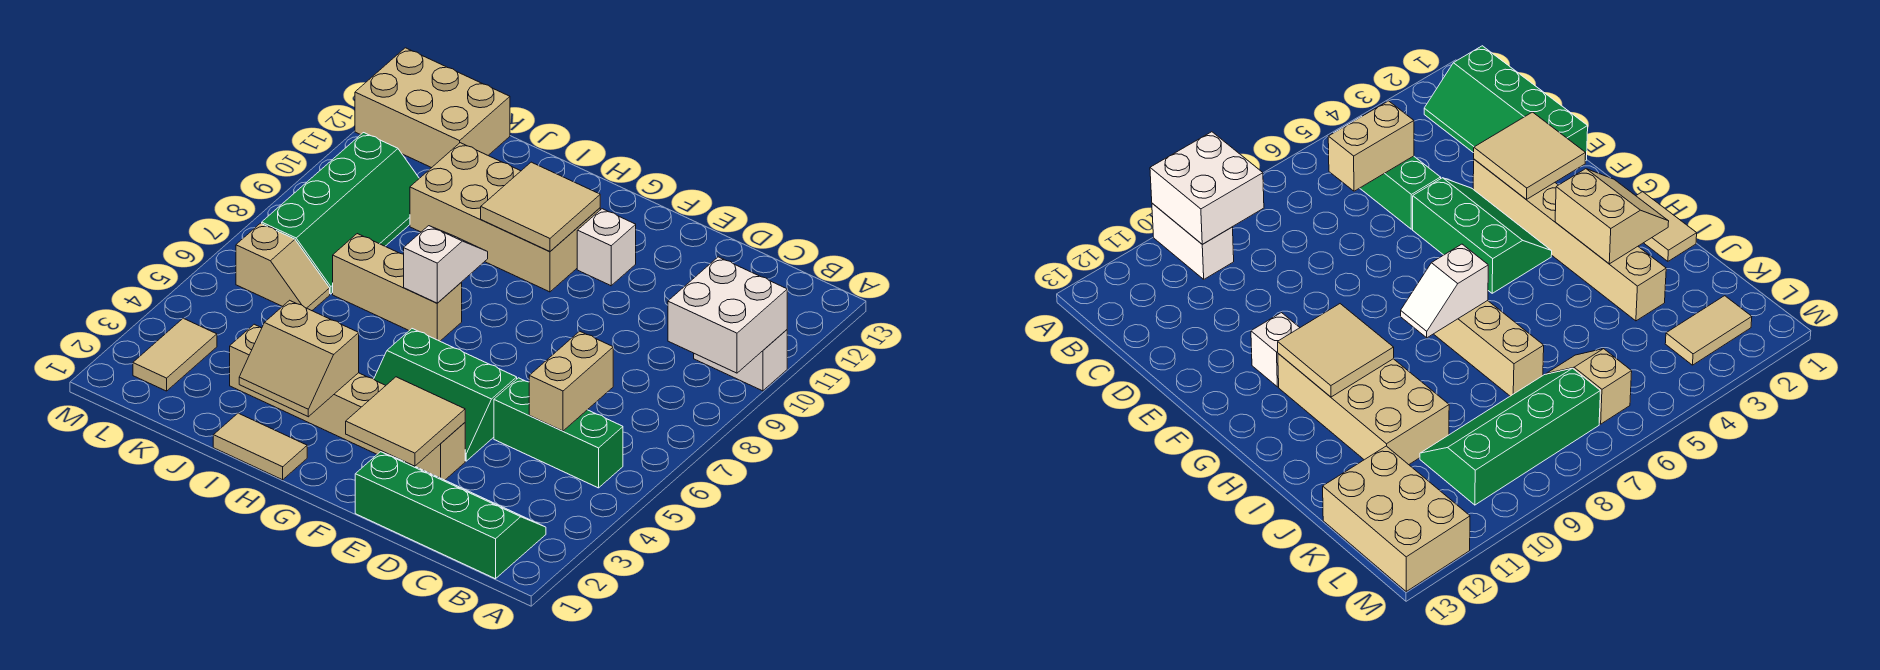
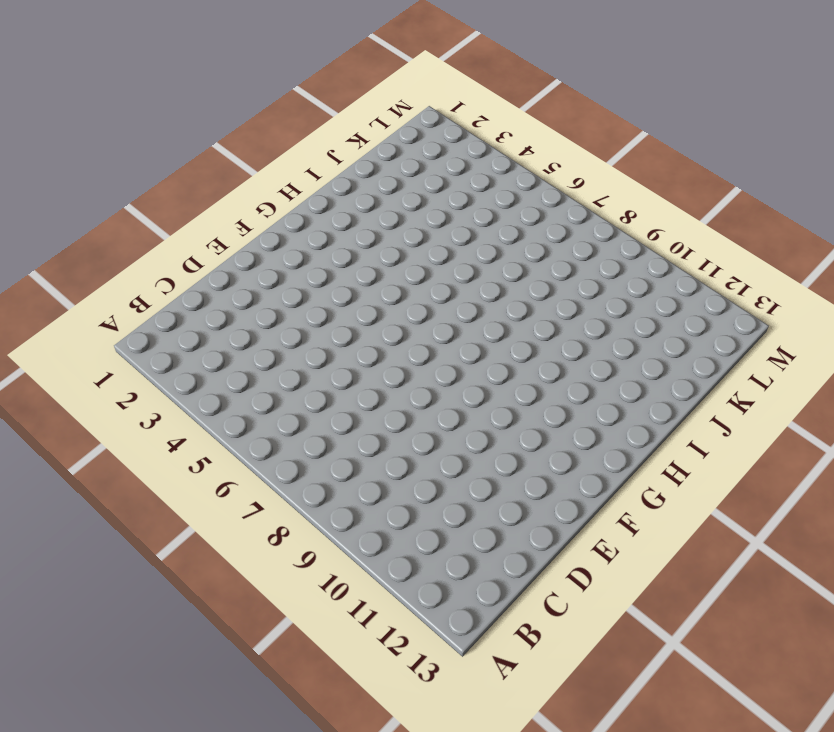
none -> white brick A10:B10 level 1
none -> green slope B1:E2 level 1 top 1
none -> green brick B5:D5 level 1

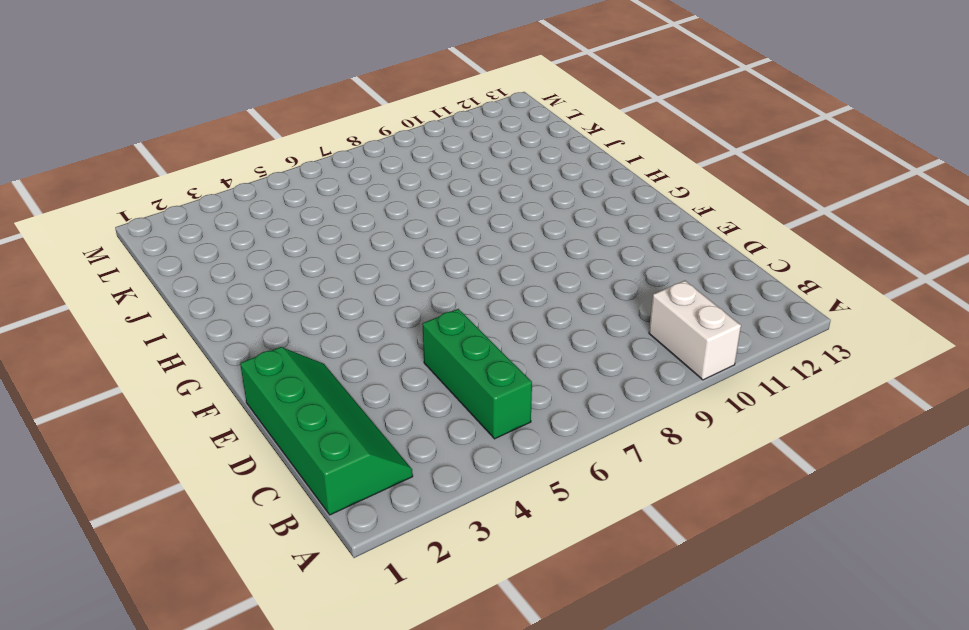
none -> tan brick E3:J3 level 1
none -> green slope E4:G5 level 1 top 5
none -> white brick F11 level 1

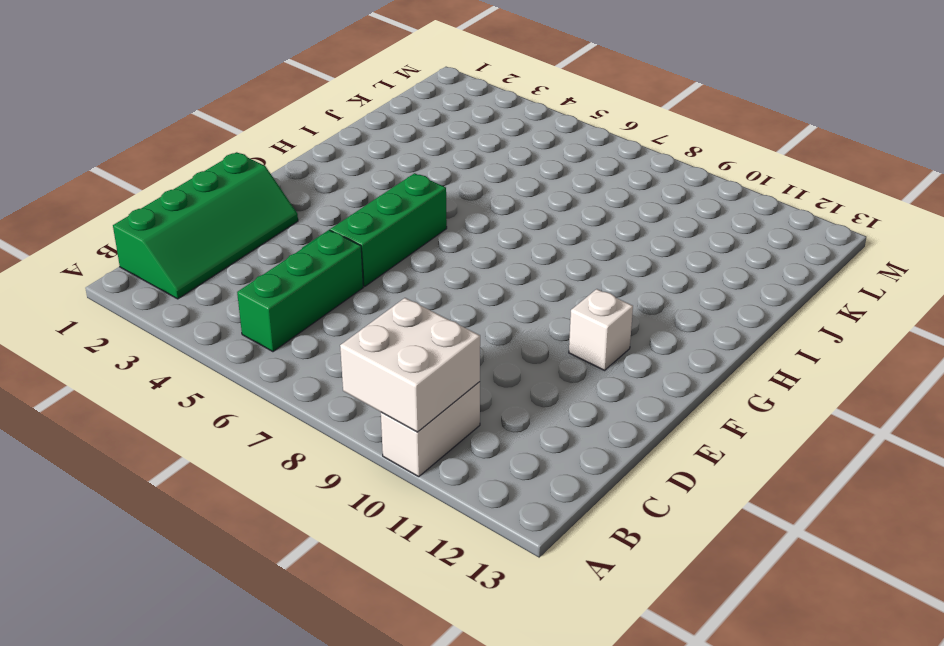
none -> tan brick E3:J3 level 1
none -> tan brick G10:J11 level 1
none -> tan tile H1:I1 level 1

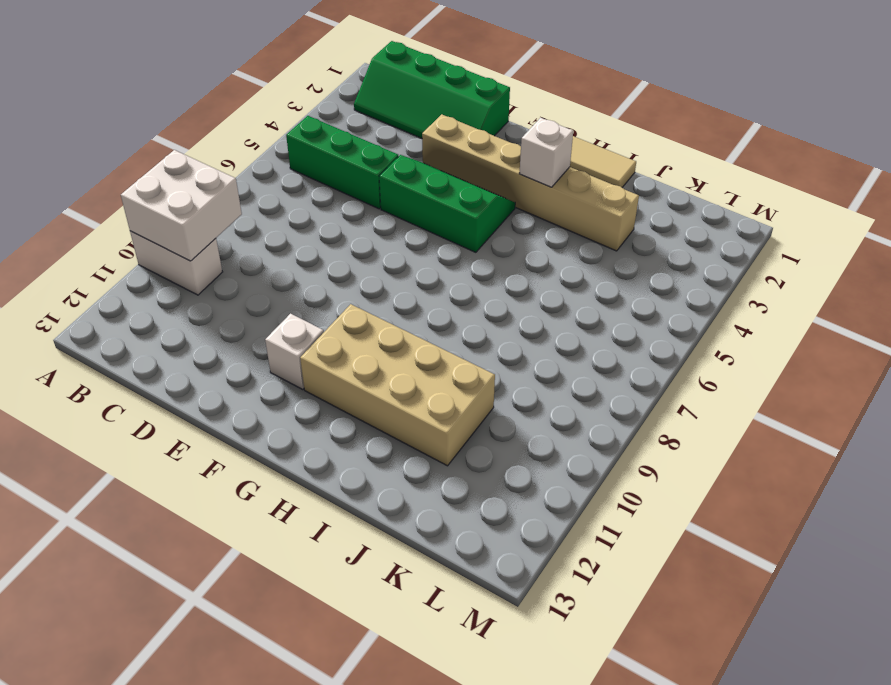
white brick H3 level 2 -> tan slope H2:I3 level 2 top 3
none -> tan brick H7:J7 level 1
none -> tan slope K6:L6 level 1 top L
none -> green slope K7:L10 level 1 top L

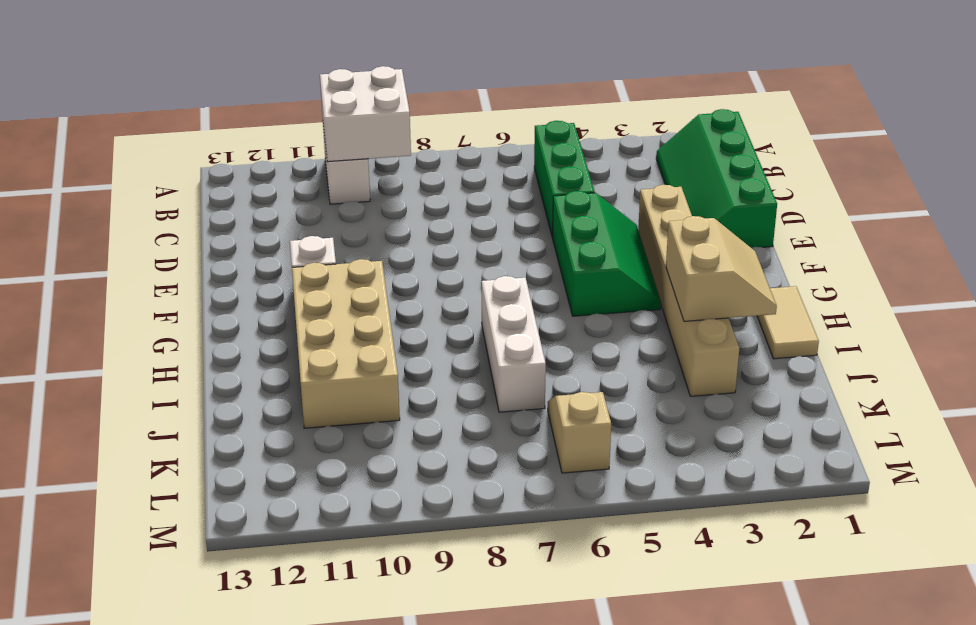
white brick H7:J7 level 1 -> tan brick H7:J7 level 1
none -> green slope K7:L10 level 1 top L
none -> tan brick K12:M13 level 1
none -> tan tile L2:L3 level 1

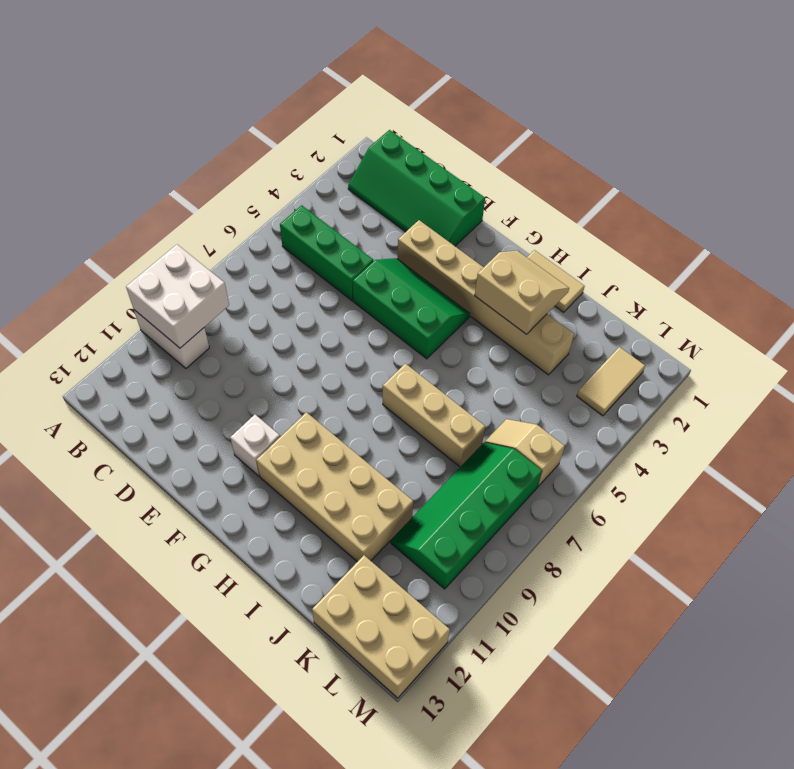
none -> tan brick C5:C6 level 2
none -> tan tile E2:F3 level 2
none -> tan tile G10:H11 level 2

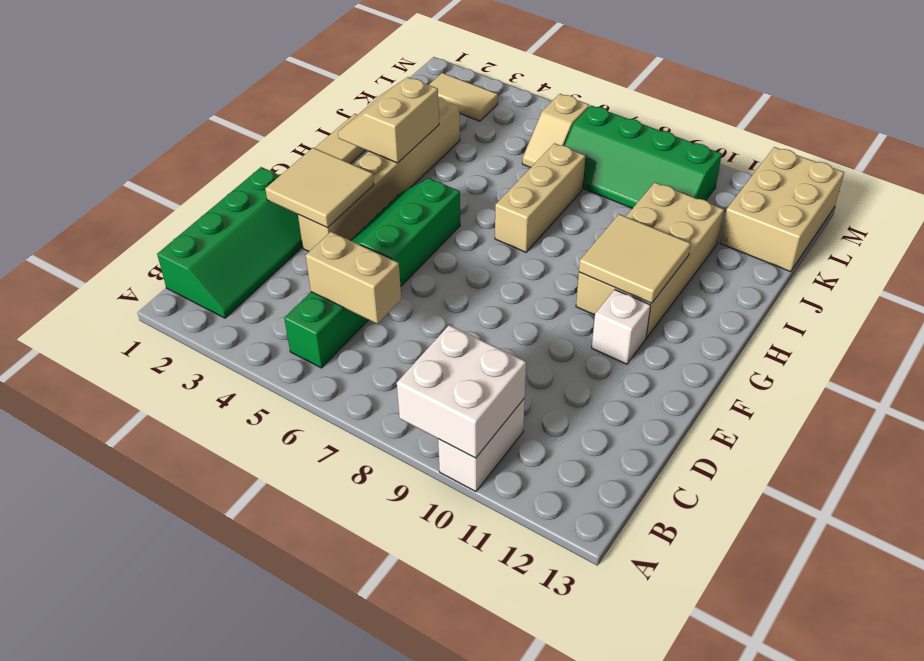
none -> white slope H7:H8 level 2 top 7

